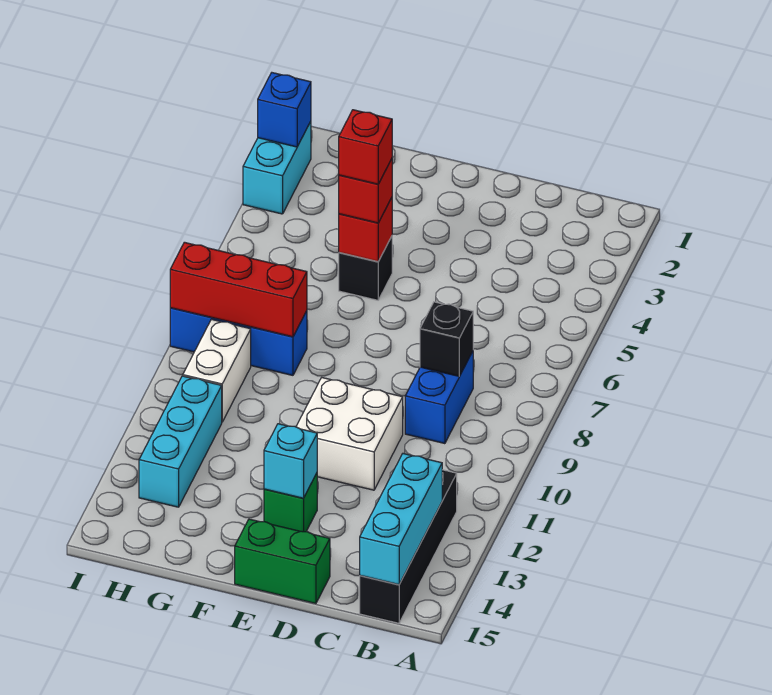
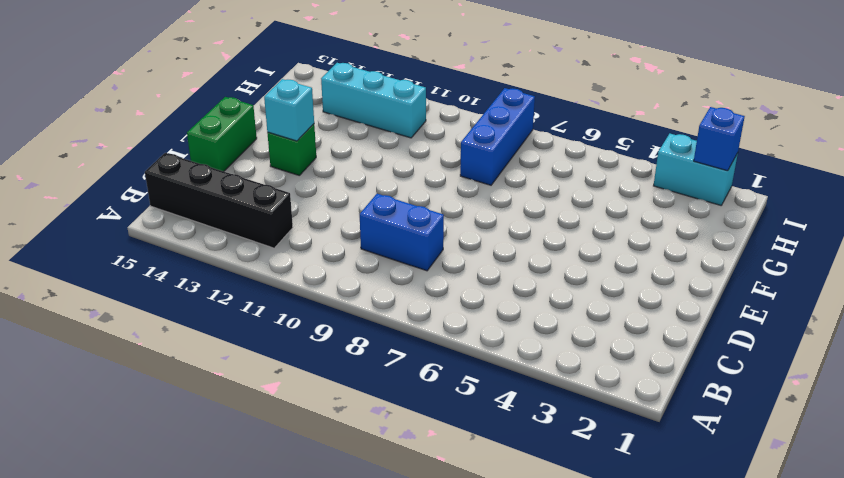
none -> white brick D10:E11 level 1
none -> black brick F5 level 1
none -> white brick H9:H10 level 1

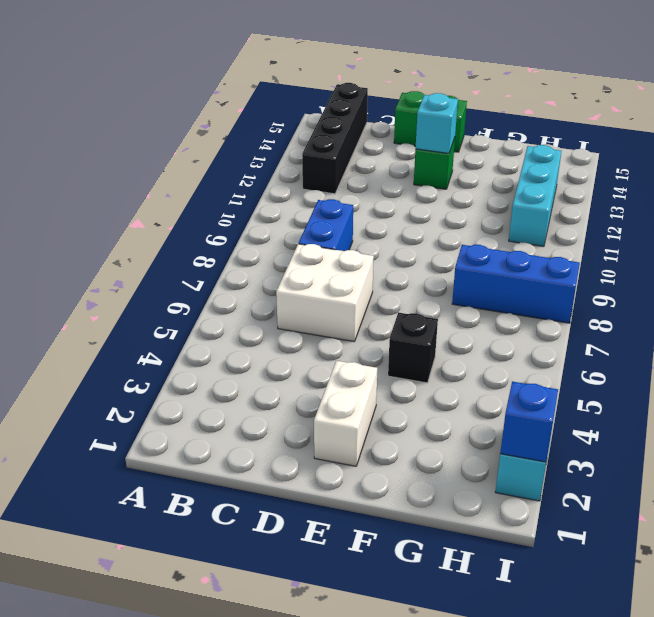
white brick C6:D7 level 1 -> white brick D10:E11 level 1
white brick E2:E3 level 1 -> white brick H9:H10 level 1
none -> cyan brick B13:B15 level 2
none -> black brick C8 level 2
none -> red brick F5 level 2

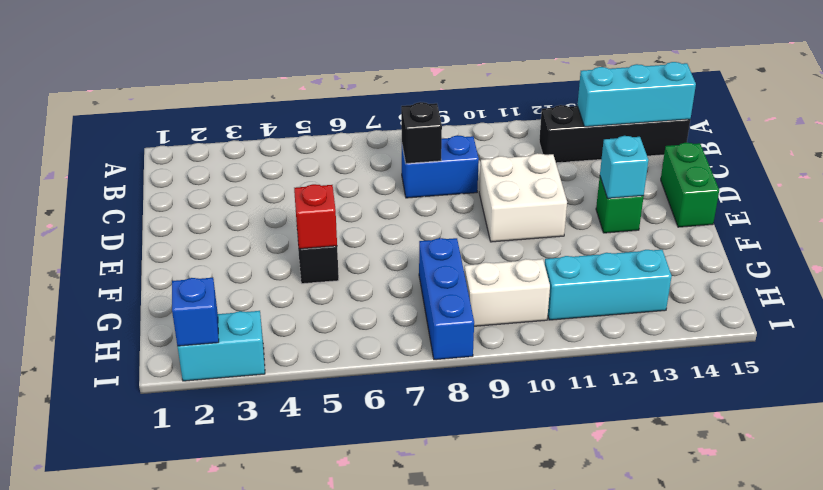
none -> red brick G8:I8 level 2
none -> red brick F5 level 3
none -> red brick F5 level 4

